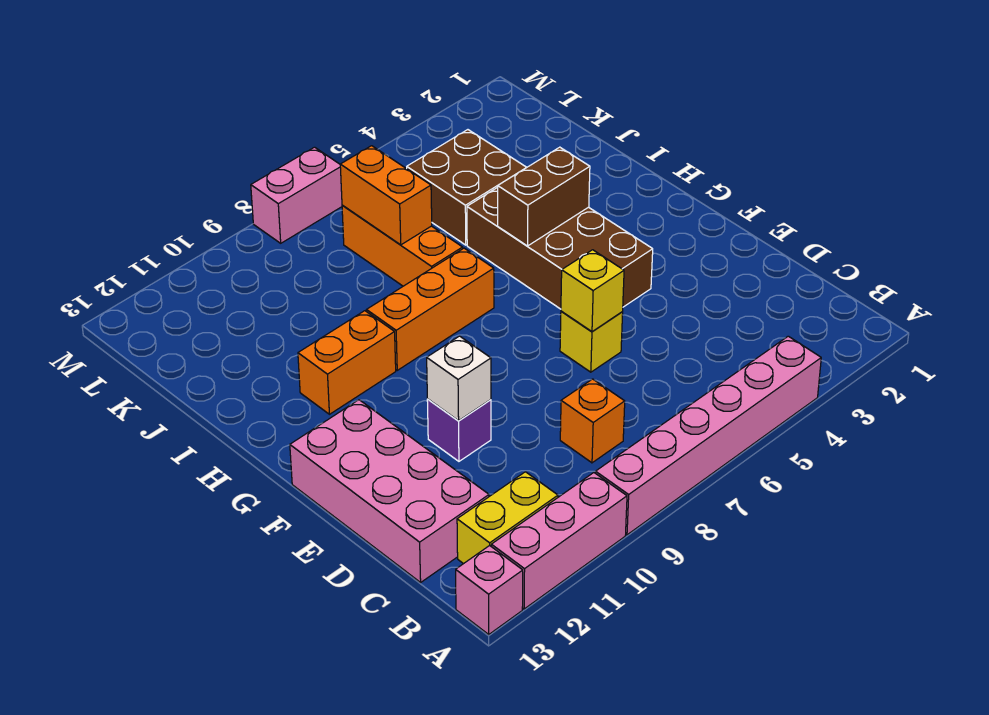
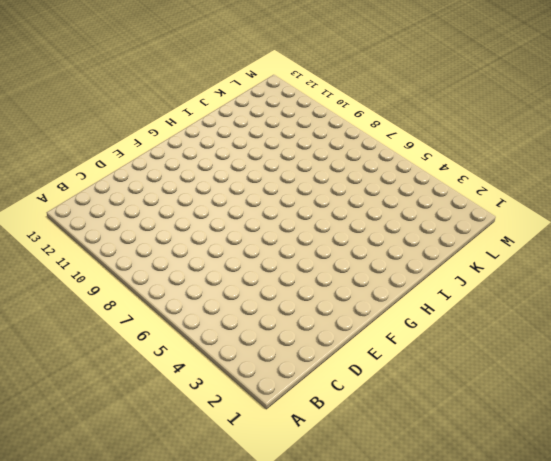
none -> pink brick A4:A9 level 1
none -> pink brick A10:A12 level 1
none -> pink brick A13 level 1

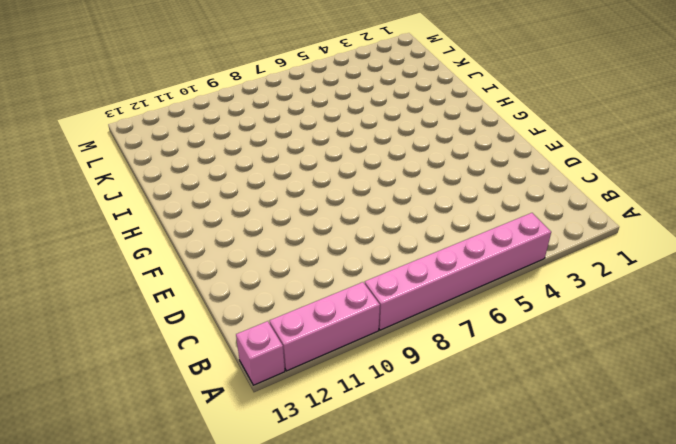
none -> yellow brick B11:B12 level 1
none -> orange brick C8 level 1
none -> pink brick C12:F13 level 1

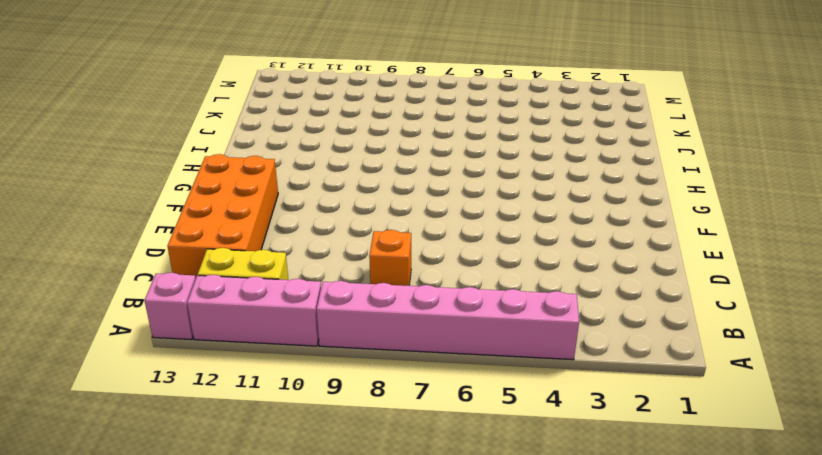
orange brick C12:F13 level 1 -> pink brick C12:F13 level 1
none -> yellow brick E6 level 1
none -> purple brick E10 level 1
none -> brown brick F4:I5 level 1

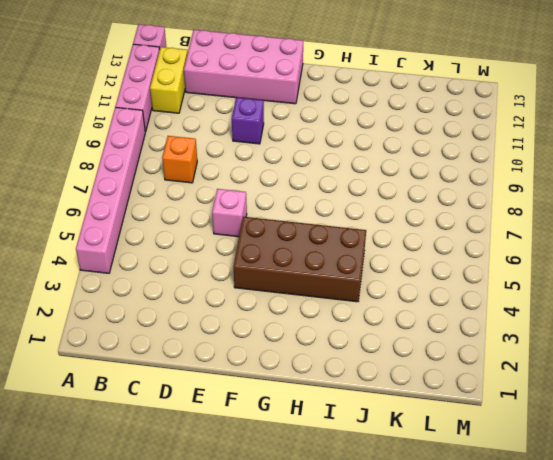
pink brick E6 level 1 -> yellow brick E6 level 1
none -> orange brick H7:H9 level 1
none -> orange brick H10:H11 level 1
none -> orange brick I7:K7 level 1

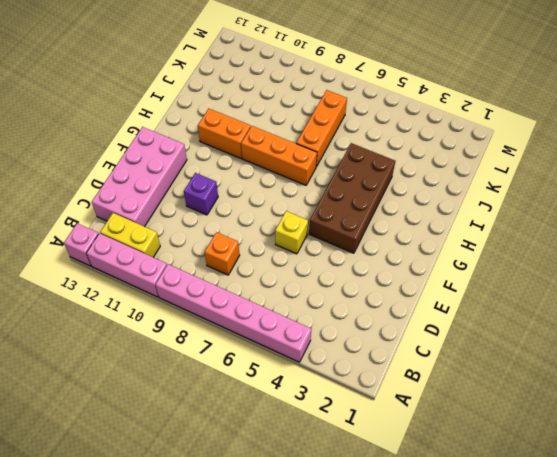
none -> brown brick J4:K5 level 1
none -> pink brick M7:M8 level 1
none -> yellow brick E6 level 2

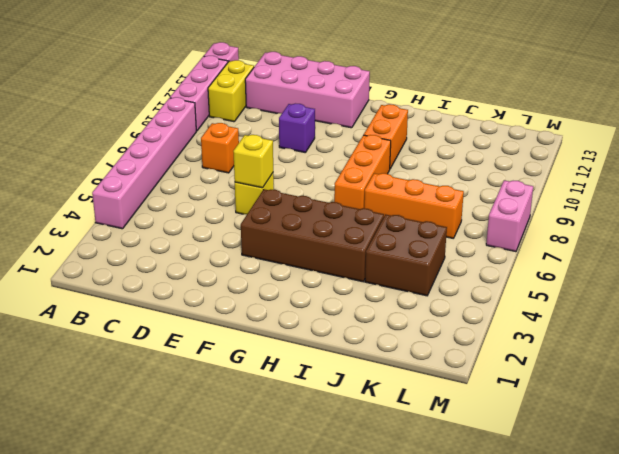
none -> white brick E10 level 2
none -> brown brick H4:H5 level 2
none -> orange brick J7:K7 level 2

